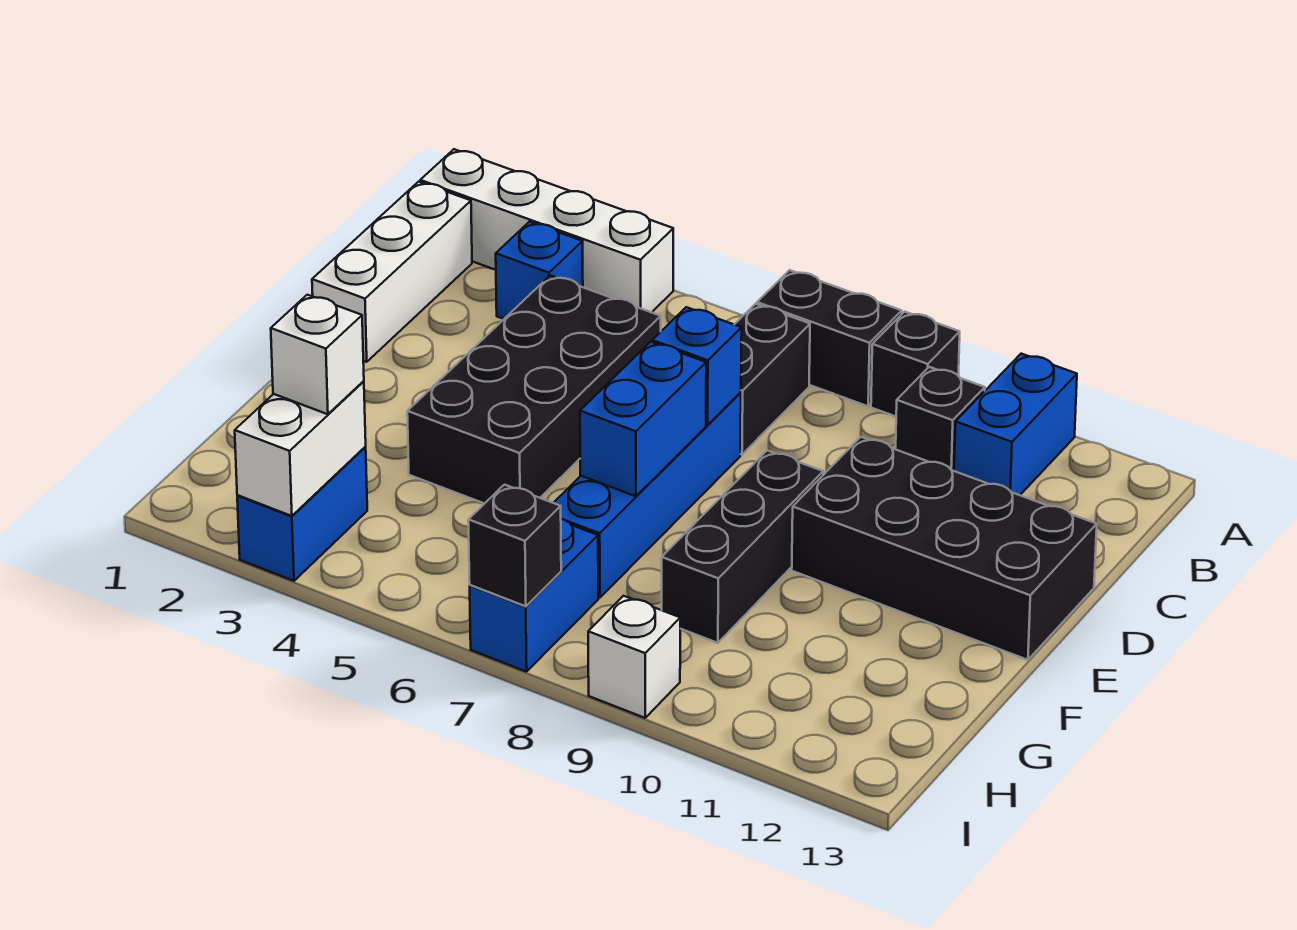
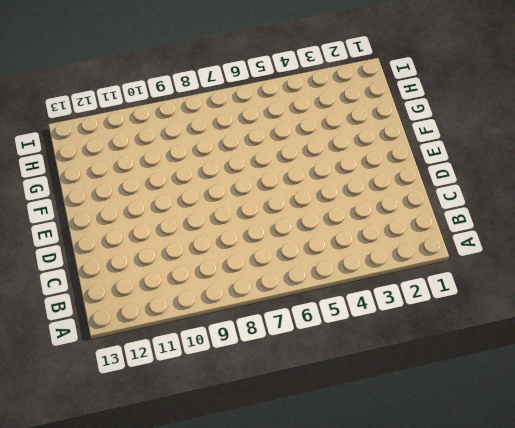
none -> white brick A1:A4 level 1
none -> black brick A7:A8 level 1
none -> black brick A9 level 1

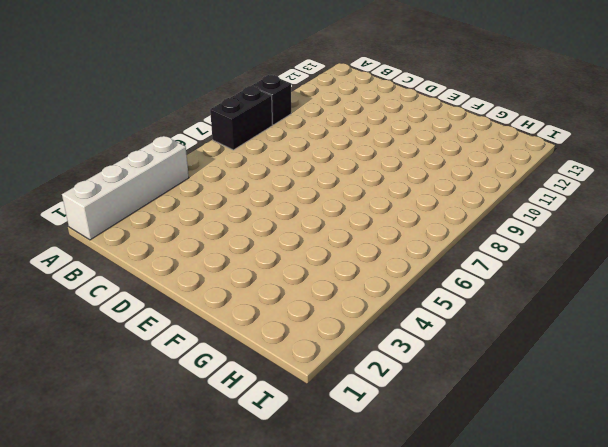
none -> blue brick A11:B11 level 1
none -> white brick B1:D1 level 1
none -> blue brick B3 level 1

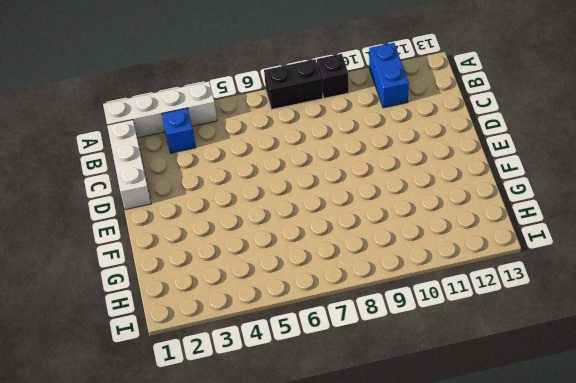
none -> black brick B7:C7 level 1
none -> black brick B10 level 1
none -> black brick C4:F5 level 1

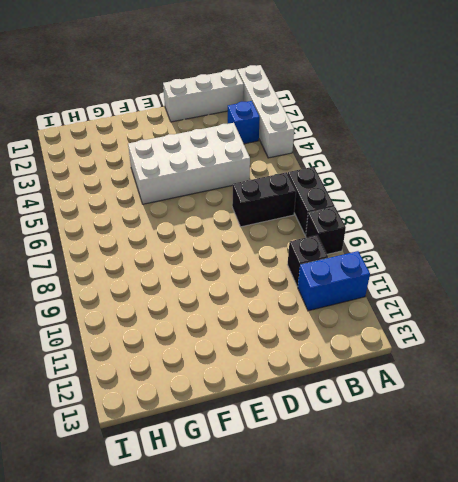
white brick C4:F5 level 1 -> black brick C4:F5 level 1
none -> blue brick D7:G7 level 1
none -> black brick D10:E13 level 1
none -> black brick E9:G9 level 1

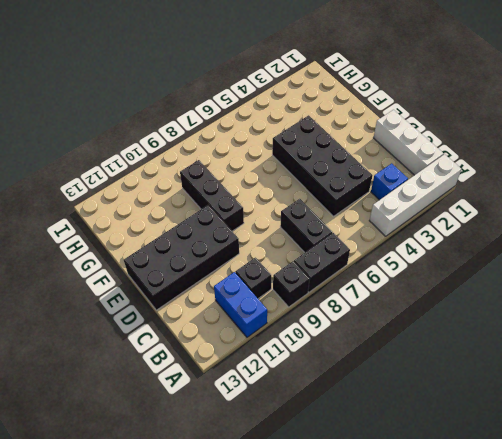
none -> blue brick D7:G7 level 1
none -> blue brick H3:I3 level 1
none -> blue brick H7:I7 level 1

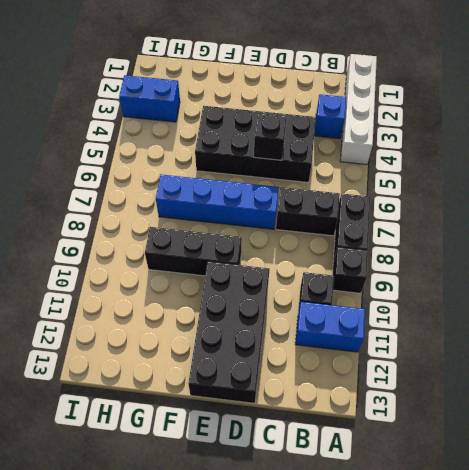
black brick D5 level 2 -> black brick I7 level 2
none -> white brick B1:D1 level 1
none -> blue brick H7:I7 level 1
none -> white brick I9 level 1

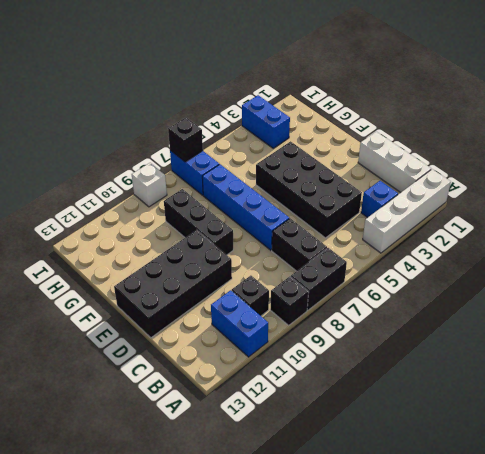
none -> blue brick D7 level 2
none -> blue brick E7:F7 level 2
none -> white brick H3:I3 level 2

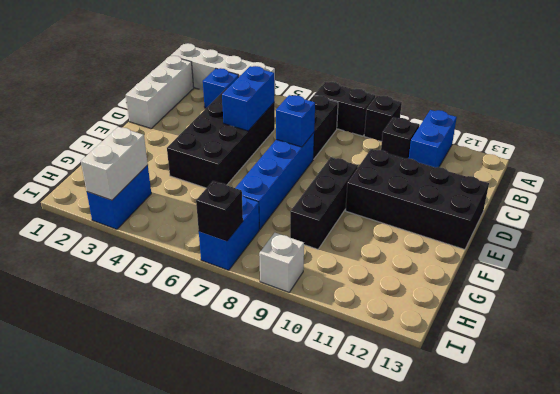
blue brick C5:D5 level 2 -> blue brick E7:F7 level 2
none -> white brick H3 level 3

